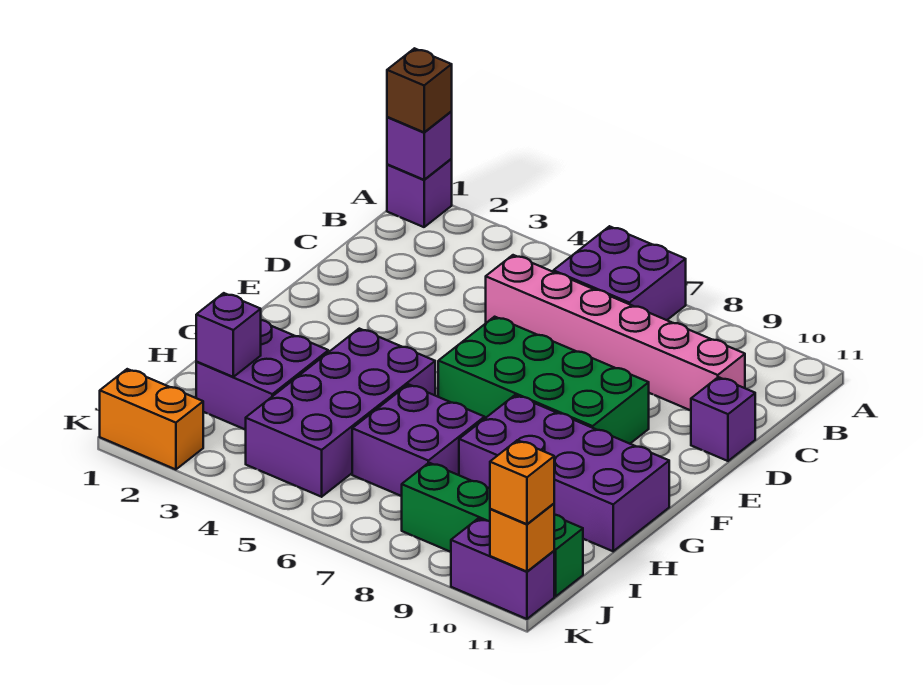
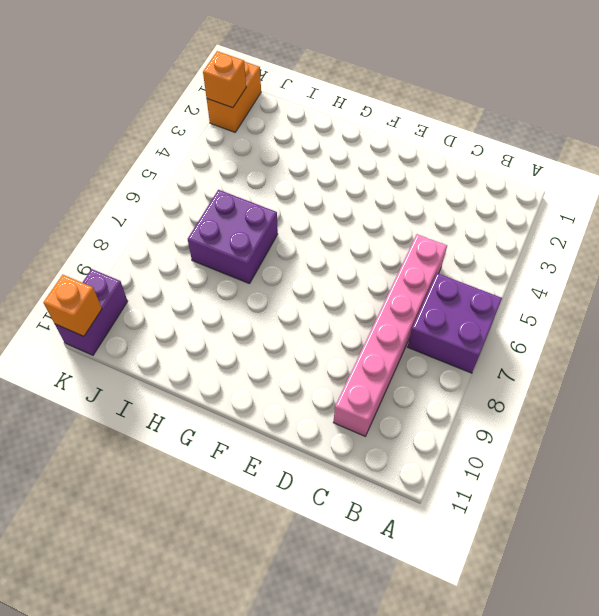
orange brick K2 level 2 -> orange brick K11 level 3
none -> purple brick A1 level 1
none -> purple brick D11 level 1
none -> green brick E6:F9 level 1

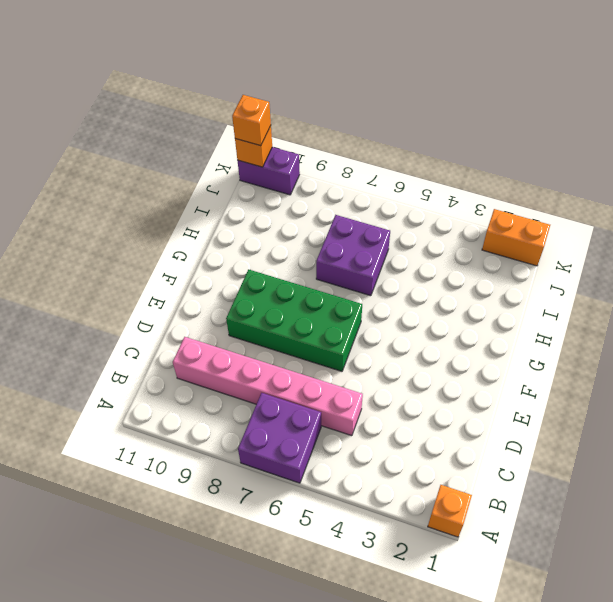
orange brick A1 level 1 -> purple brick A1 level 1
none -> purple brick D11 level 1
none -> purple brick G4:J5 level 1
none -> purple brick G8:H11 level 1

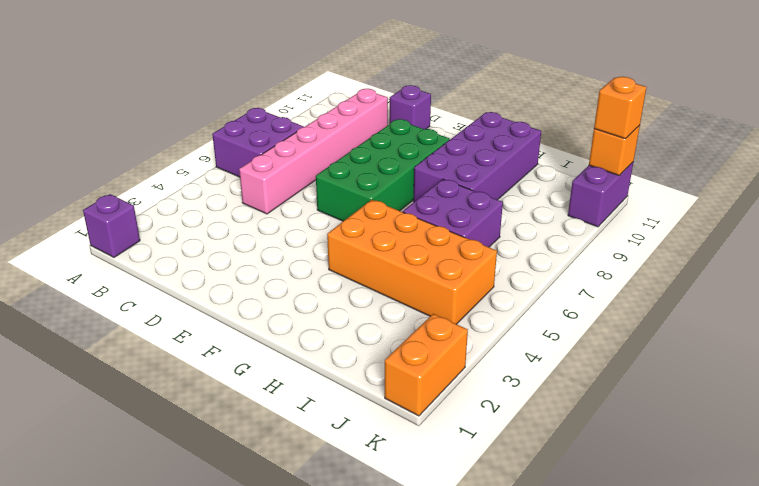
orange brick G4:J5 level 1 -> purple brick G4:J5 level 1
none -> purple brick H2:I3 level 1
none -> green brick J8:J11 level 1
none -> purple brick A1 level 2

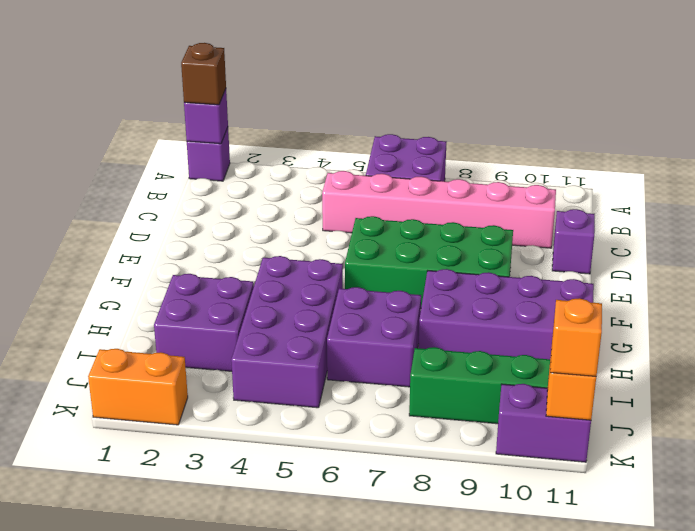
none -> purple brick I2 level 2

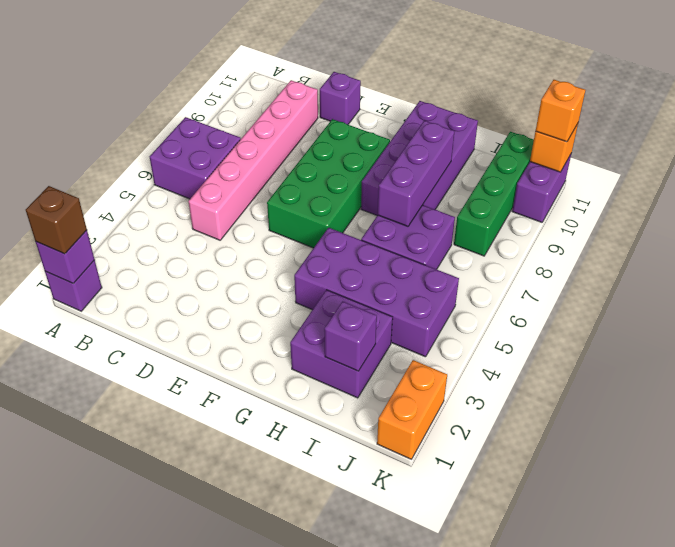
purple brick H7:H9 level 2 -> none

